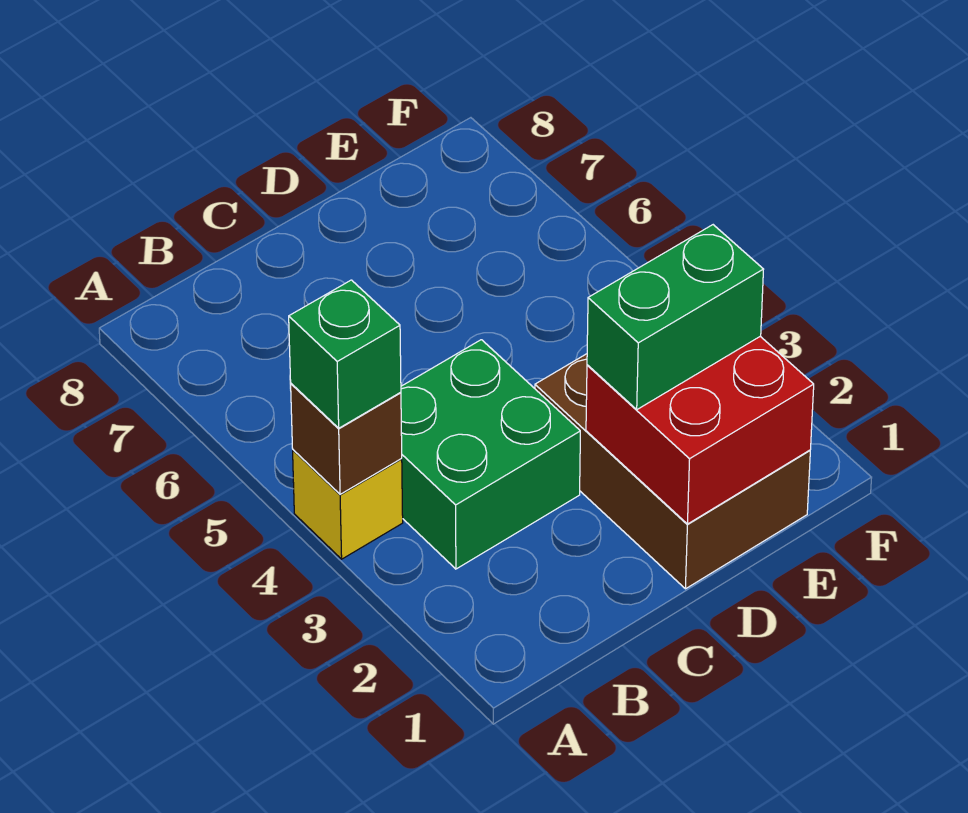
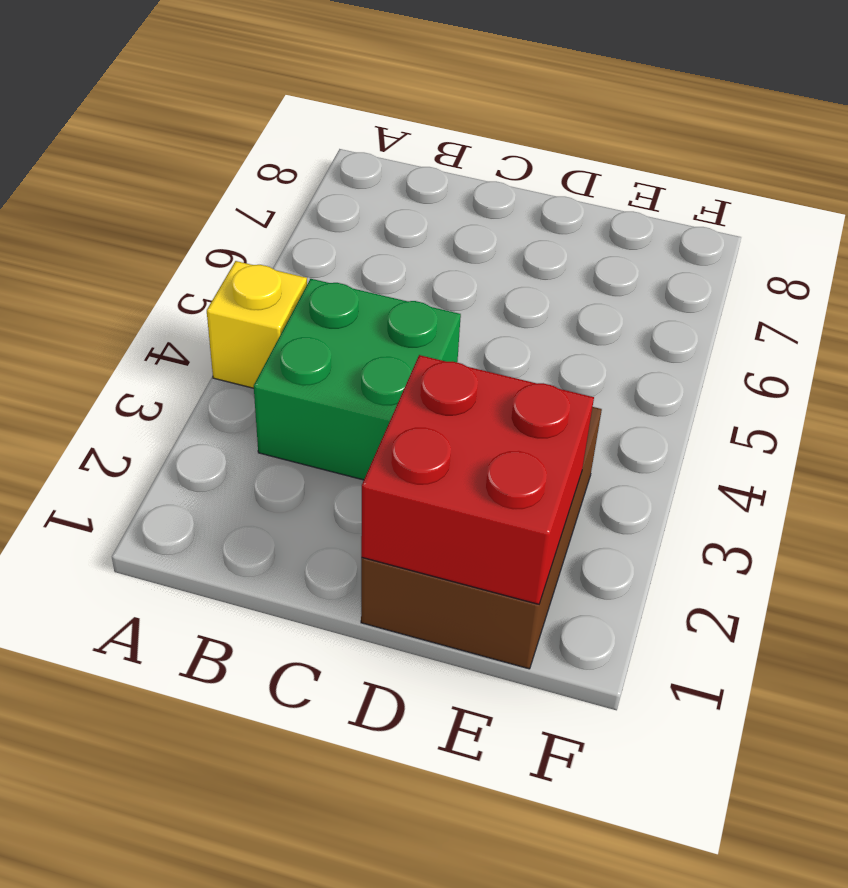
none -> brown brick A4 level 2
none -> green brick A4 level 3

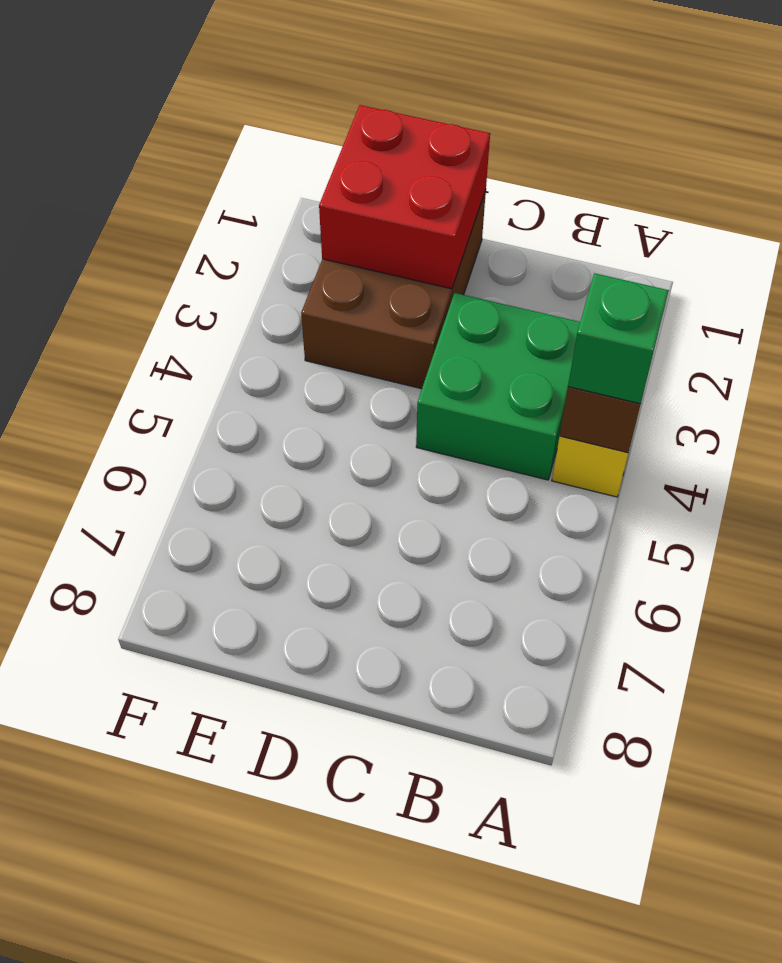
none -> green brick D2:E2 level 3

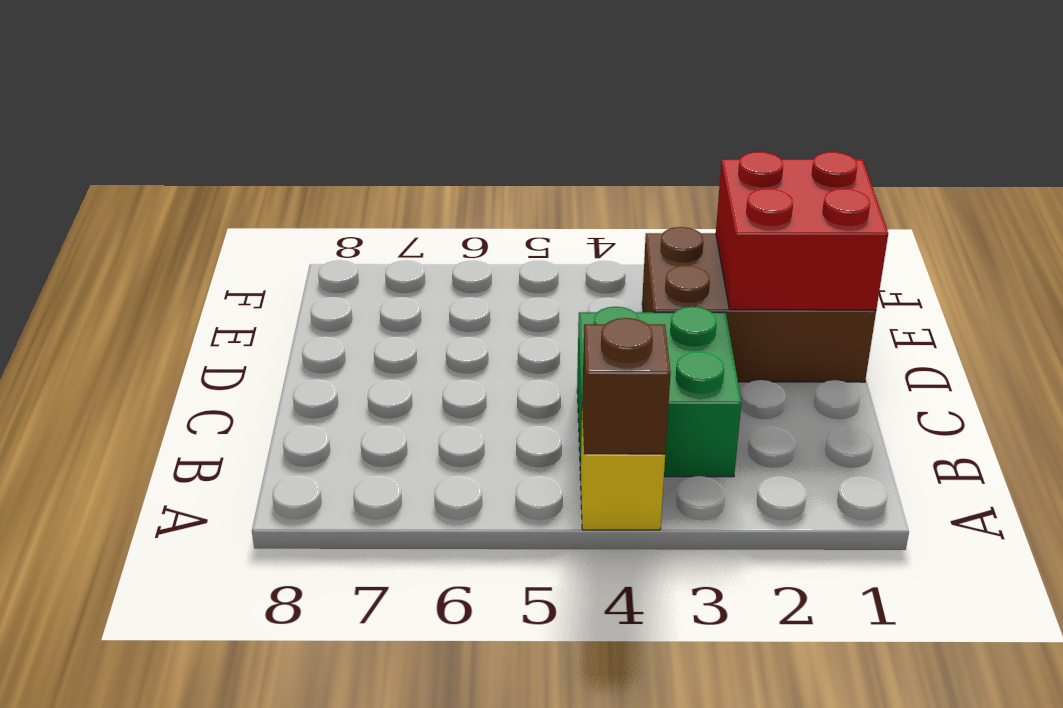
none -> green brick A4 level 3
none -> green brick D2:E2 level 3

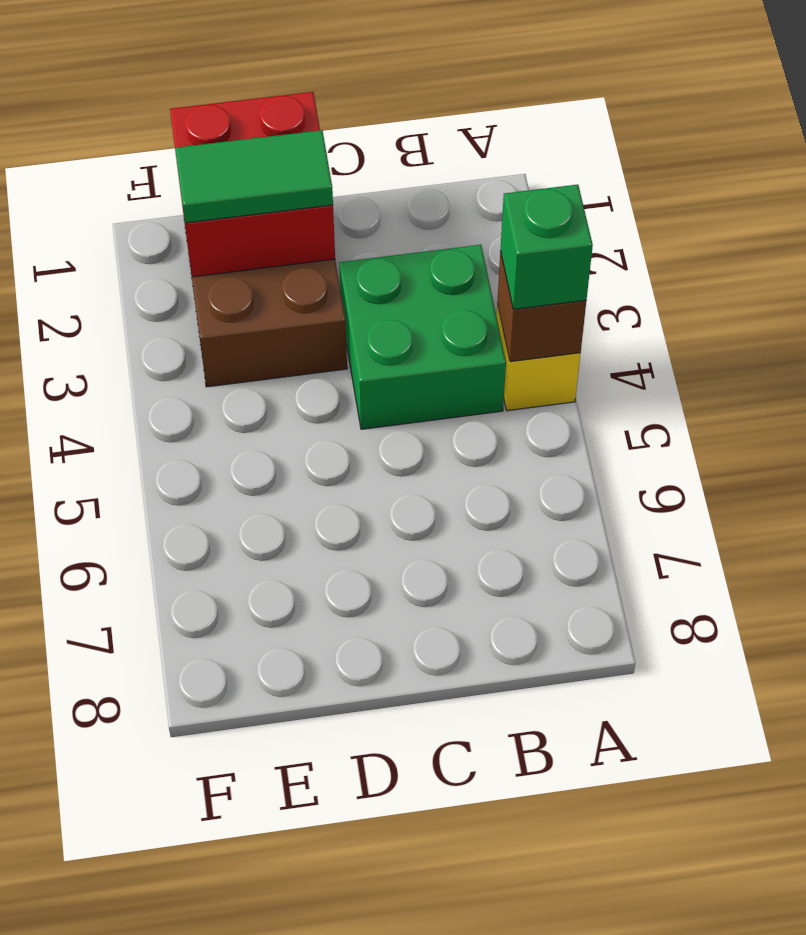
green tile D2:E2 level 3 -> green brick D2:E2 level 3

